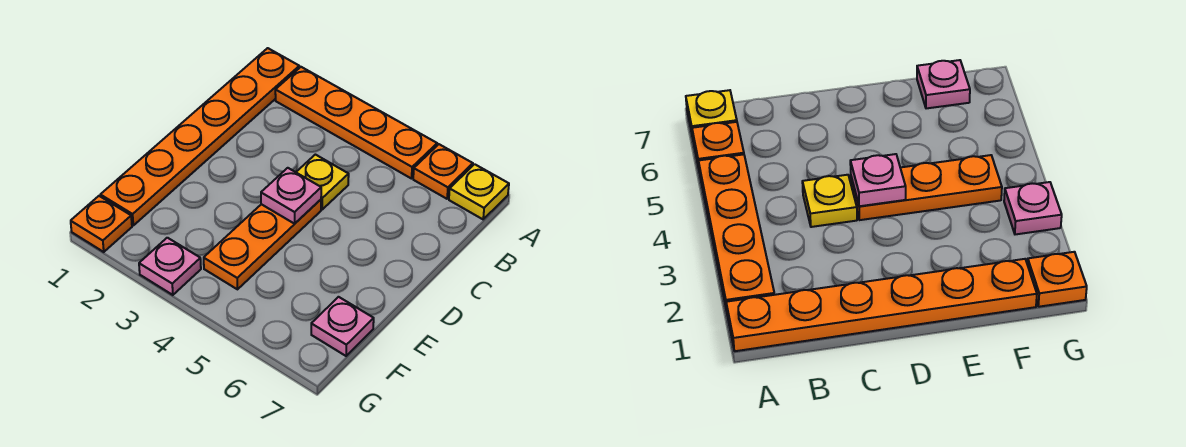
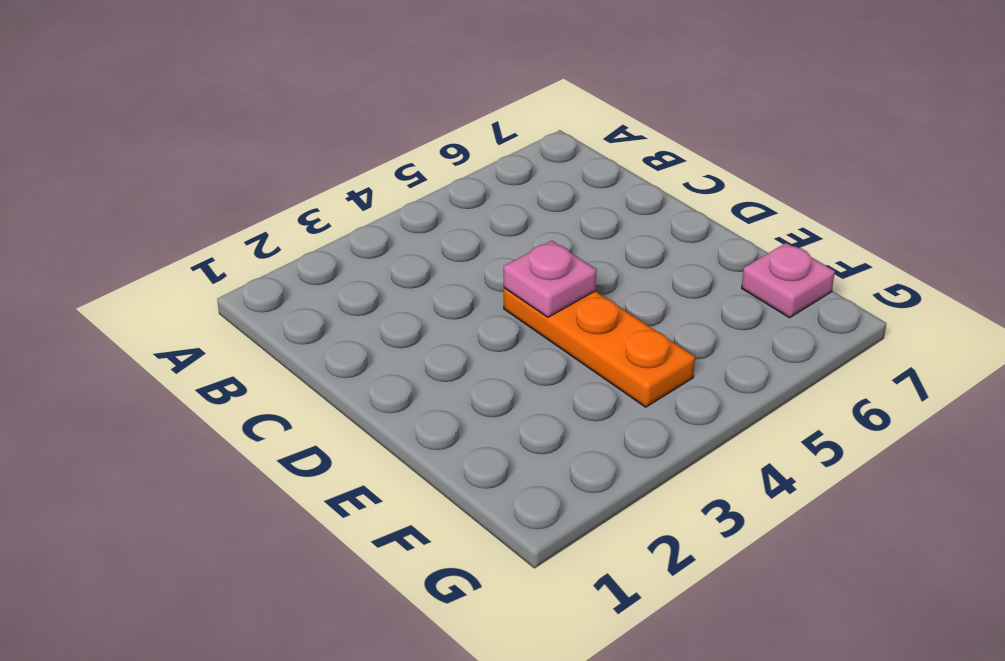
none -> orange plate A1:F1 level 1
none -> orange plate A2:A5 level 1

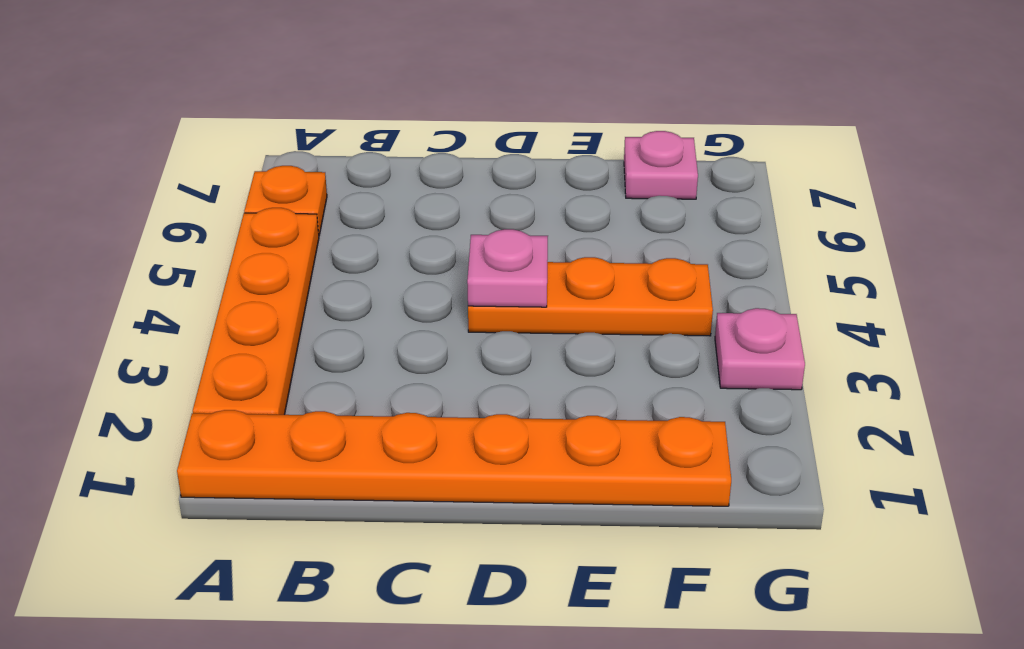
none -> yellow plate A7 level 1
none -> yellow plate C4 level 1

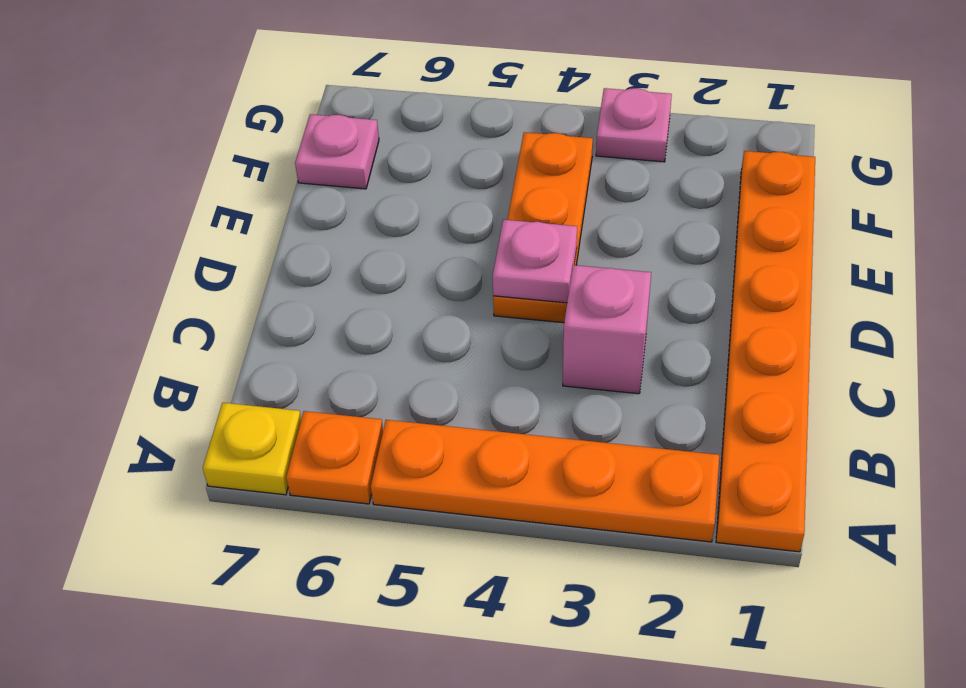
pink brick C3 level 1 -> none
none -> yellow plate C4 level 1
none -> orange plate G1 level 1

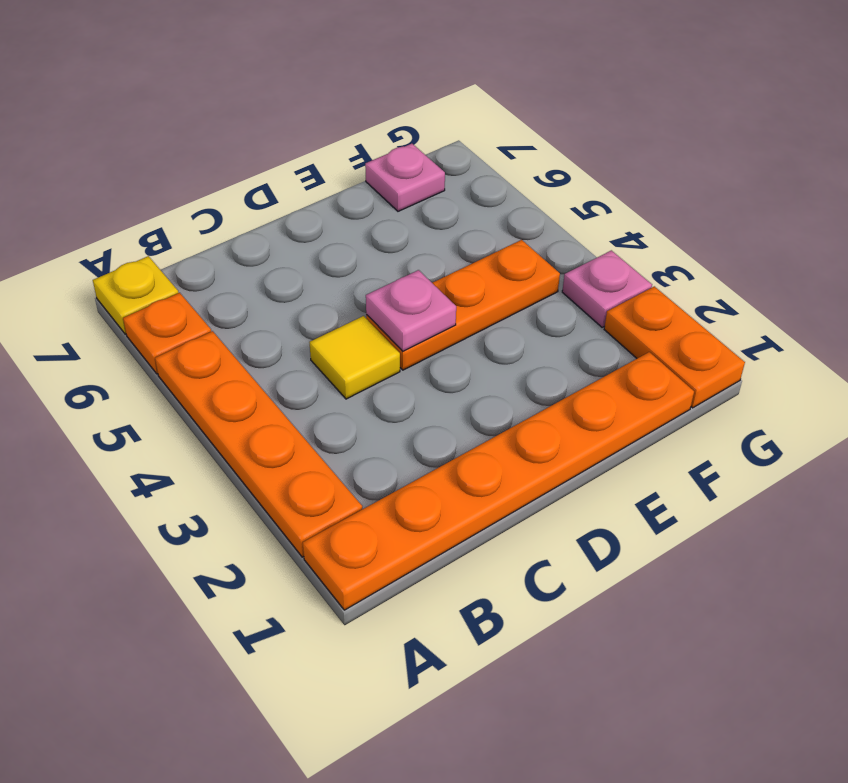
yellow tile C4 level 1 -> yellow plate C4 level 1
orange plate G1:G2 level 1 -> orange plate G1 level 1

